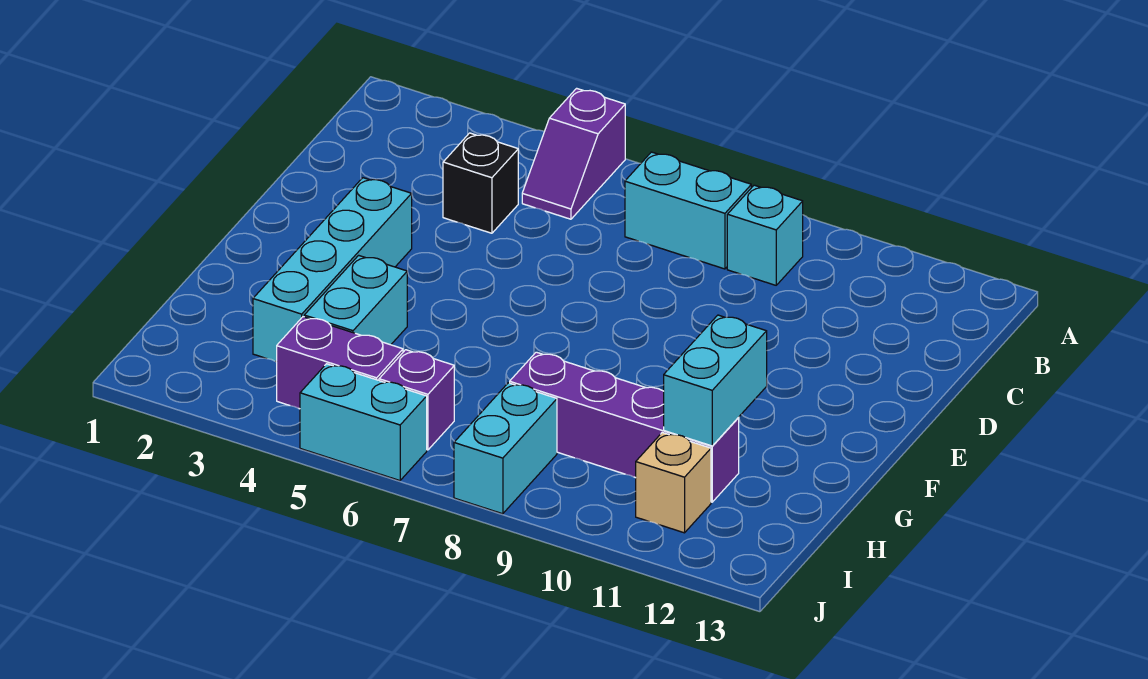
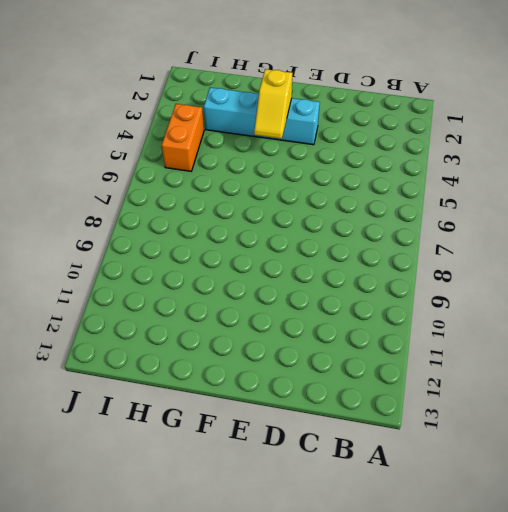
yellow slope F3:F4 level 2 top 3 -> none
orange brick I4:I5 level 1 -> purple brick I4:I5 level 1
none -> purple slope A5:B5 level 1 top A
none -> cyan brick B7:B8 level 1
none -> cyan brick B9 level 1

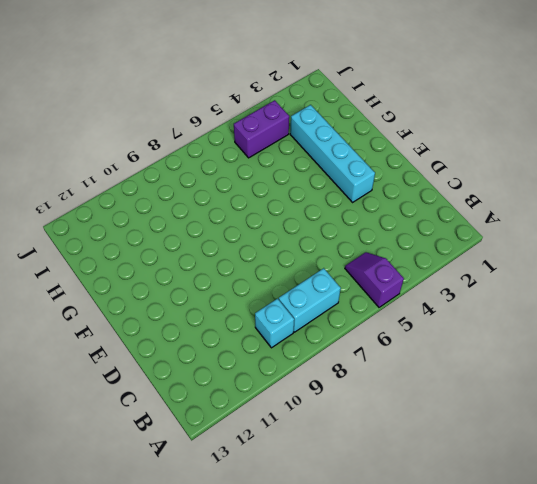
none -> black brick C4 level 1
none -> cyan brick G4:H4 level 1
none -> purple brick H8:H11 level 1

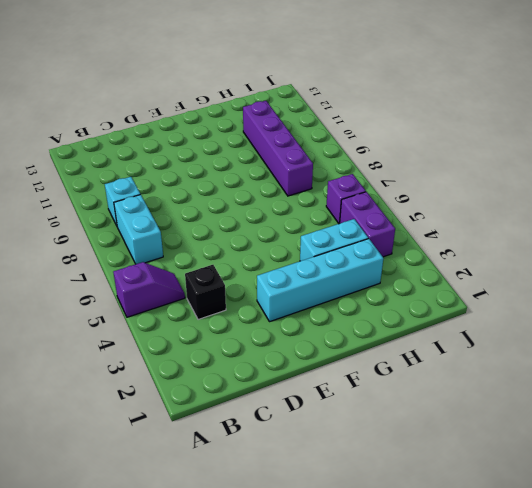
none -> cyan brick I8:J8 level 1
none -> tan brick I11 level 1
none -> cyan brick J5:J6 level 1

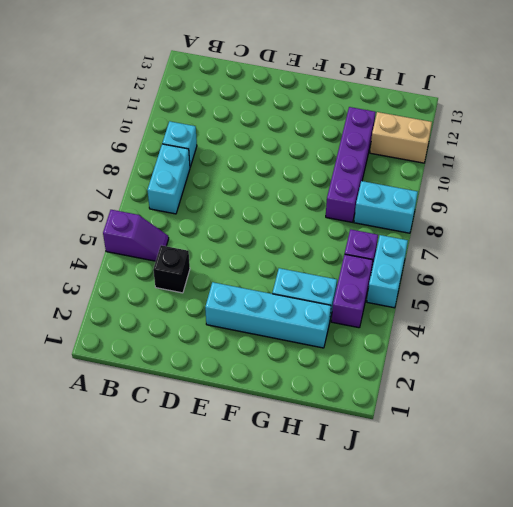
tan brick I11:J11 level 1 -> tan brick I11 level 1
none -> cyan brick G11:H11 level 2

